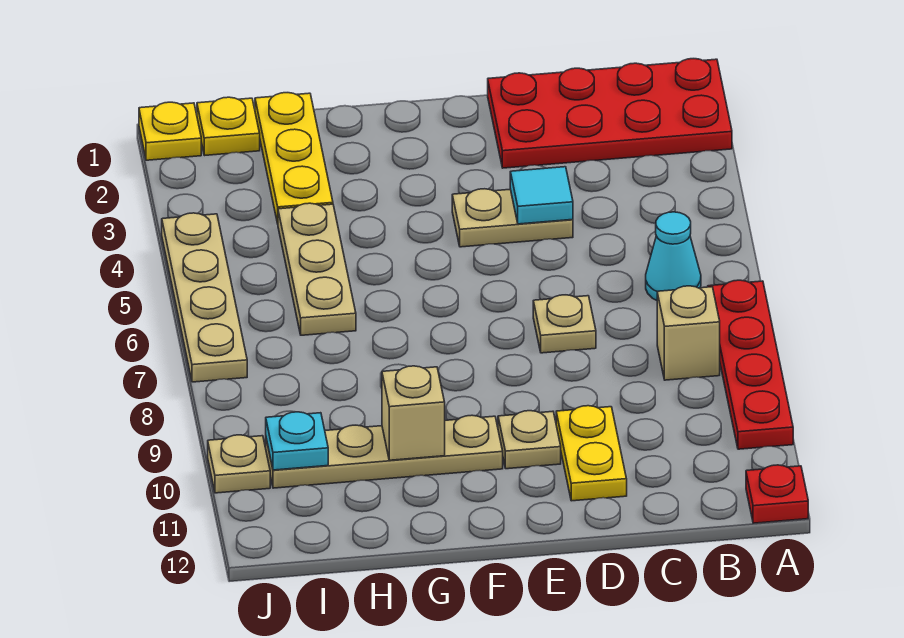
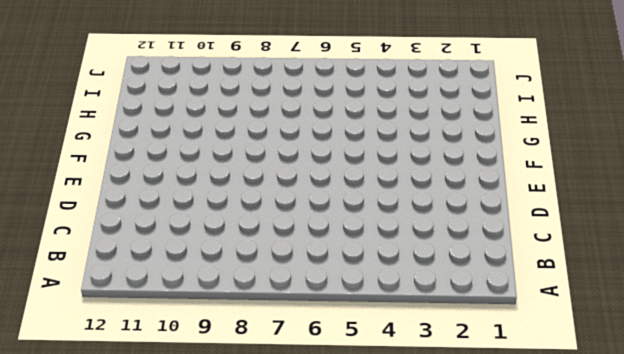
none -> red plate A1:D2 level 1
none -> red plate A7:A10 level 1
none -> red plate A12 level 1

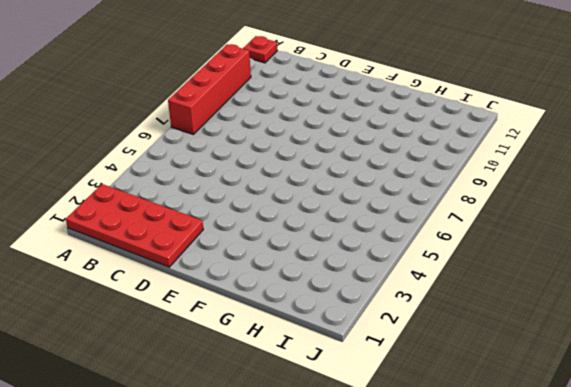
red brick A7:A10 level 1 -> red plate A7:A10 level 1
none -> cyan cone B6 level 1
none -> tan brick B8 level 1
none -> tan plate D4:E4 level 1

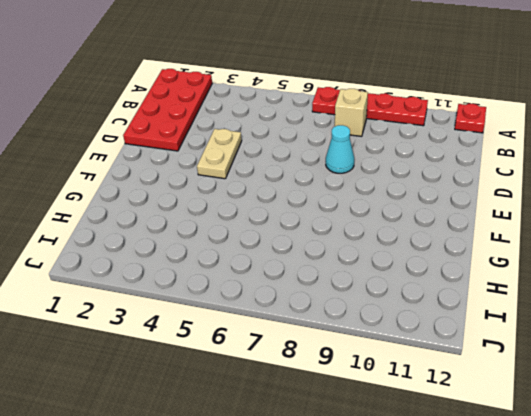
cyan cone D8 level 1 -> cyan cone B6 level 1
none -> tan plate D7 level 1
none -> yellow plate D10:D11 level 1
none -> tan plate E10 level 1

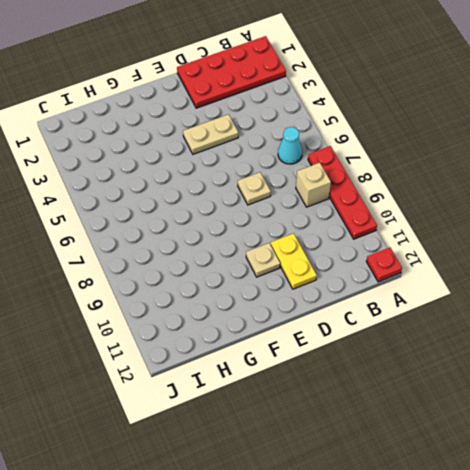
none -> tan plate F10:I10 level 1
none -> yellow plate H1:H3 level 1
none -> tan plate H4:H6 level 1

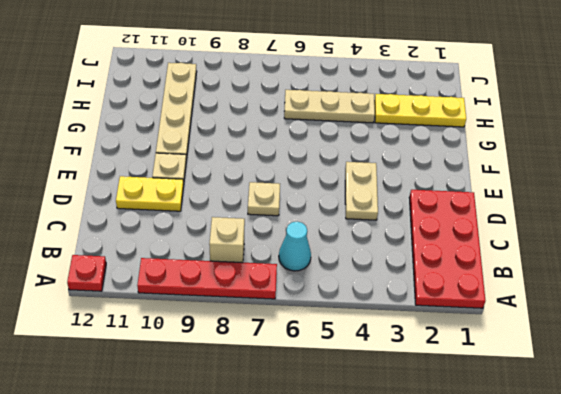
none -> yellow plate I1 level 1
none -> yellow plate J1 level 1
none -> tan plate J4:J7 level 1

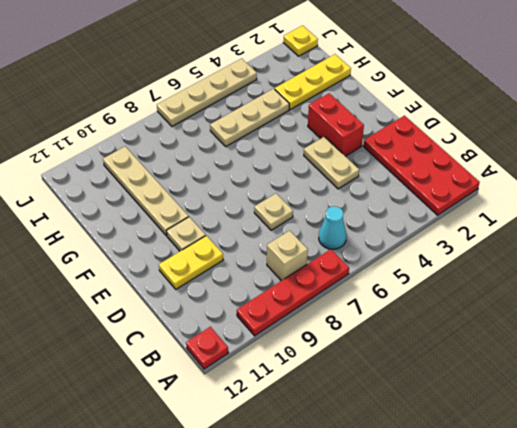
red brick E3:F3 level 1 -> none
none -> yellow plate I1 level 1
none -> tan plate J10 level 1
none -> cyan tile D4 level 2

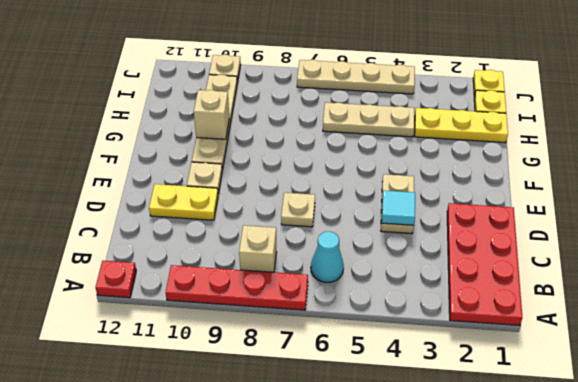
none -> cyan plate I10 level 2

